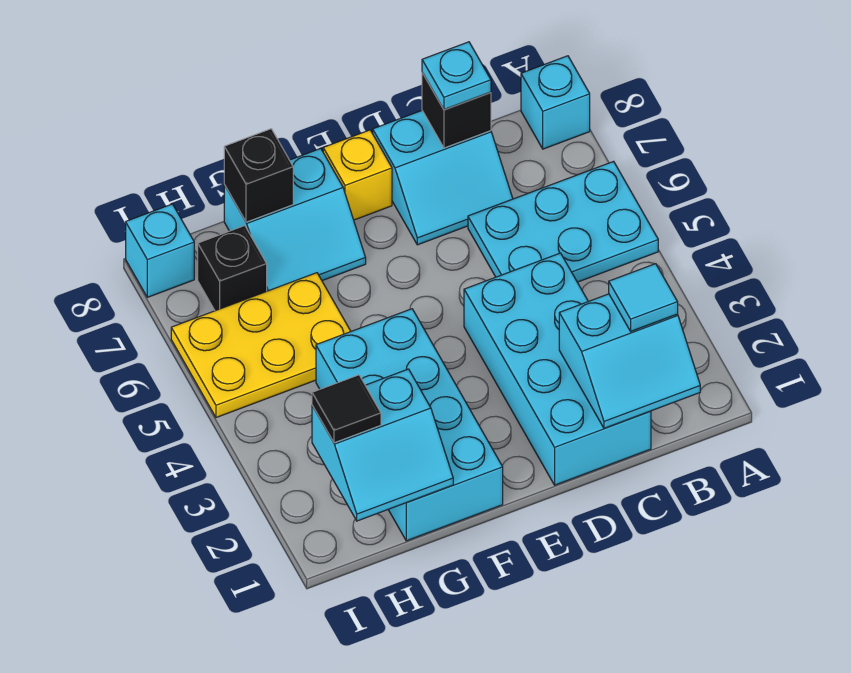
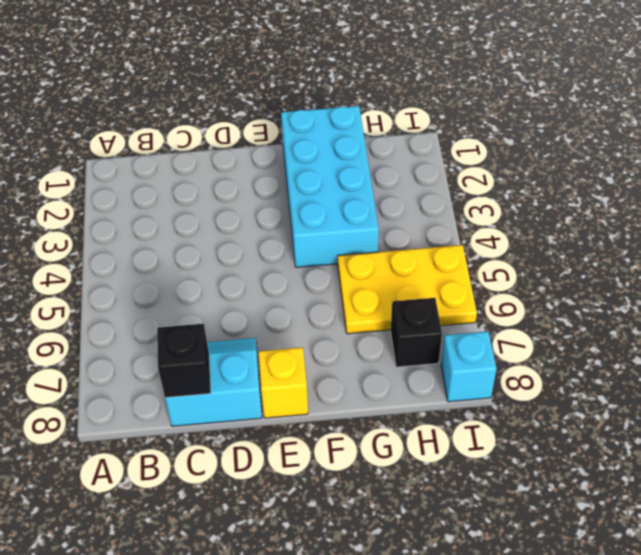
none -> cyan plate A5:C6 level 1
none -> cyan brick A8 level 1
none -> cyan brick C1:D4 level 1

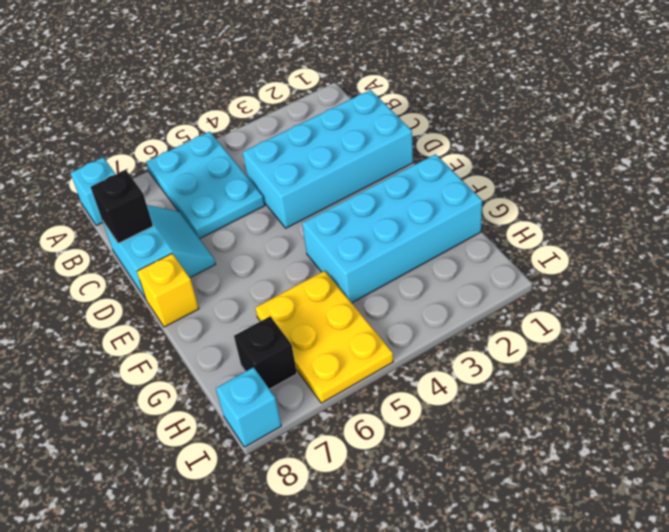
none -> cyan slope F7:G8 level 1 top 8
none -> cyan slope B1:C2 level 2 top 2
none -> cyan slope G1:H2 level 2 top 2

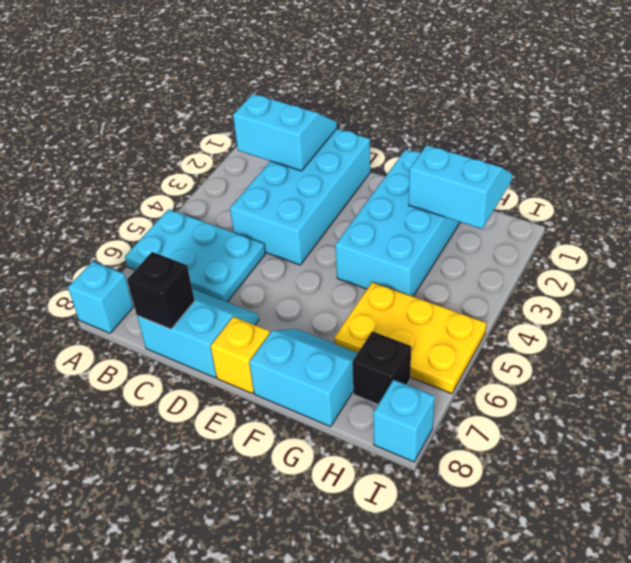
none -> black brick G8 level 2
none -> cyan tile B2 level 3
none -> cyan plate C8 level 3

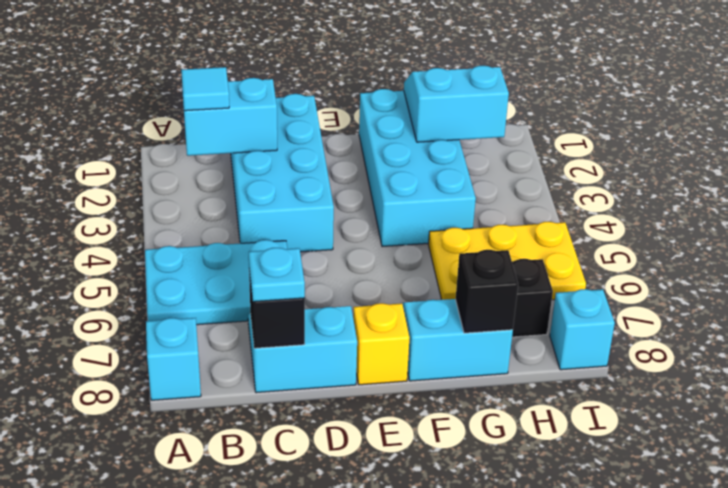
none -> black tile H2 level 3

